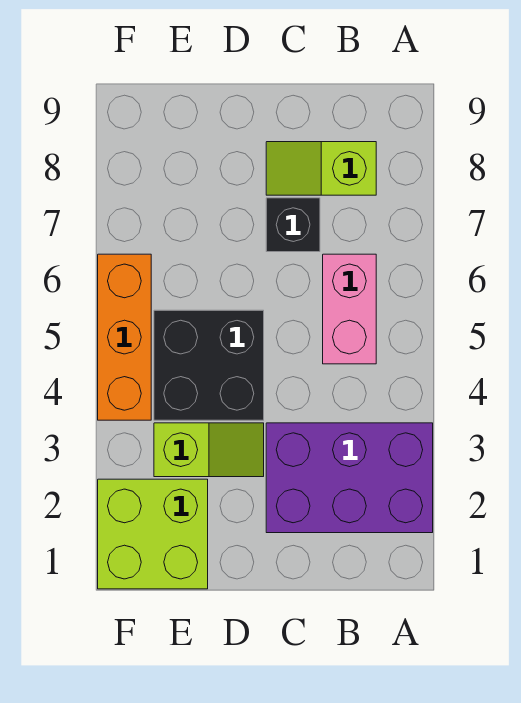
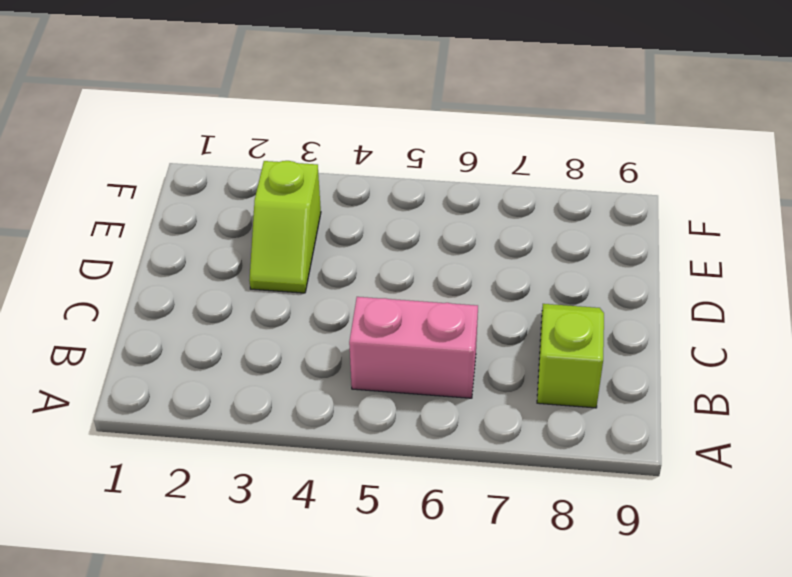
none -> purple brick A2:C3 level 1
none -> black brick C7 level 1

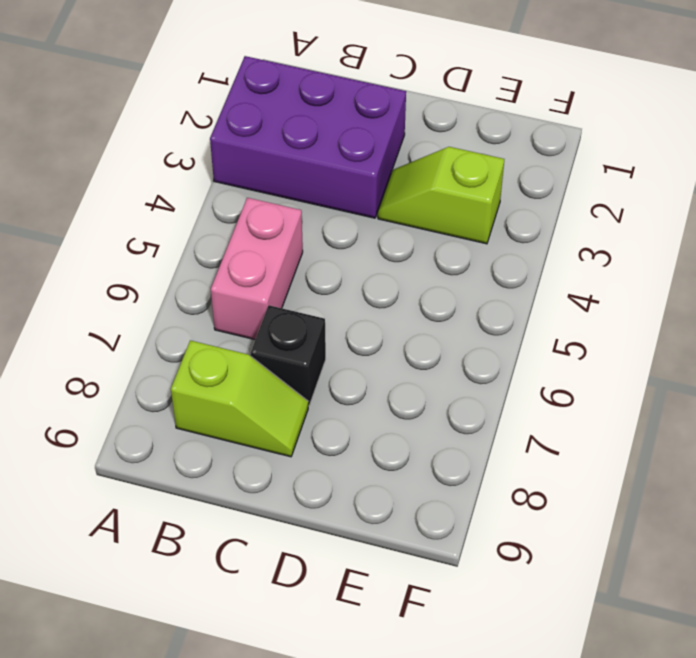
none -> black brick D4:E5 level 1
none -> lime brick E1:F2 level 1

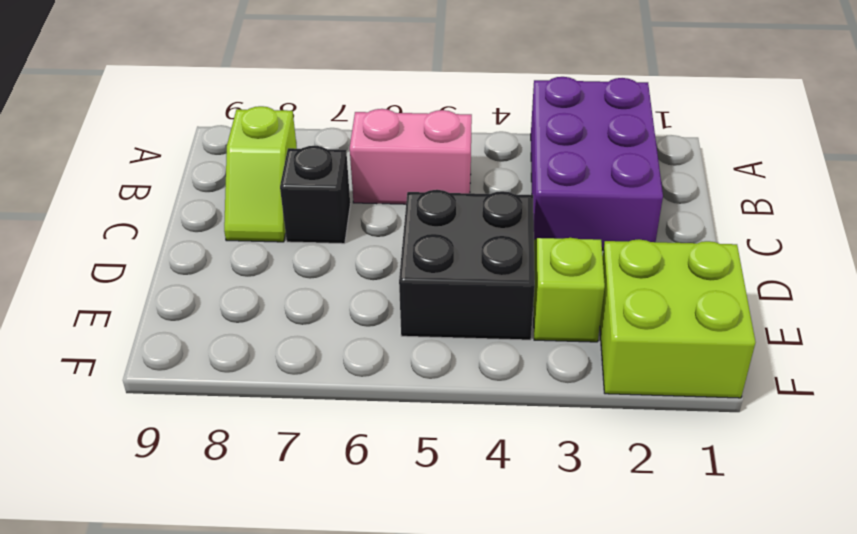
none -> orange brick F4:F6 level 1

